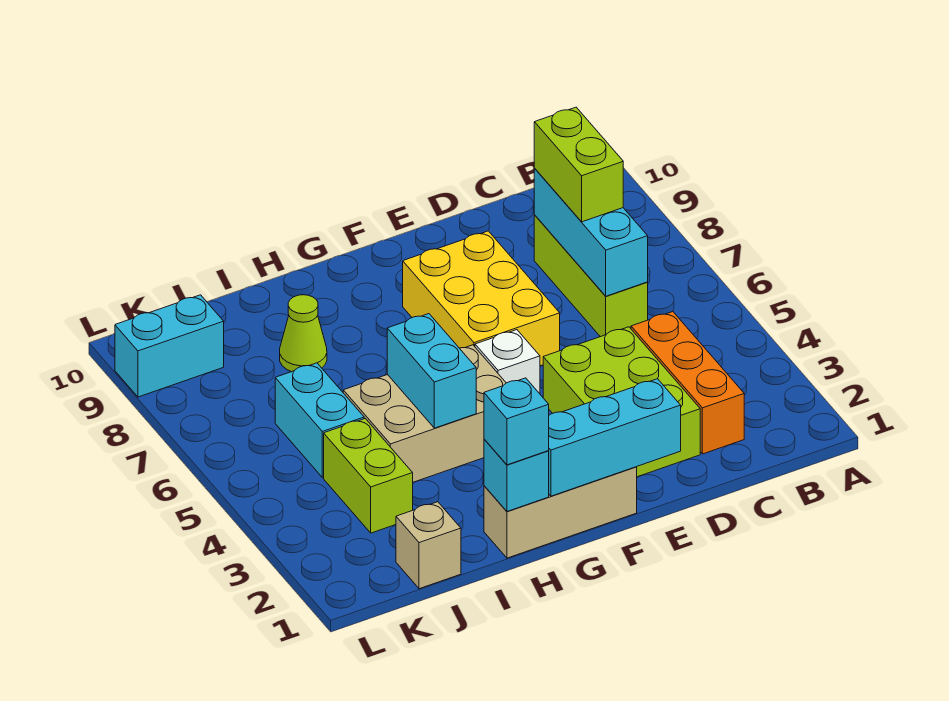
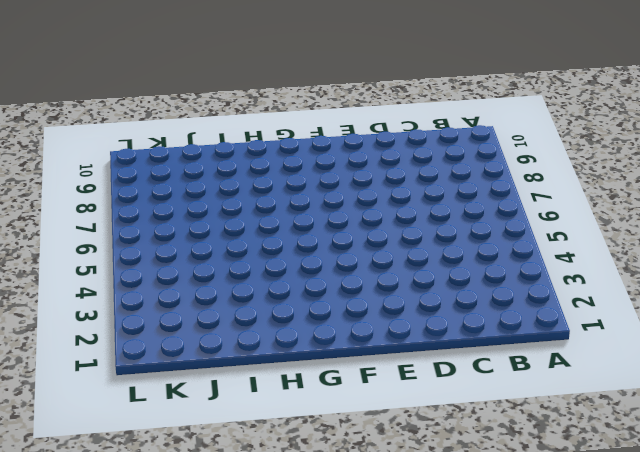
none -> orange brick C2:C4 level 1
none -> lime brick C6:C8 level 1
none -> lime brick D2:E4 level 1

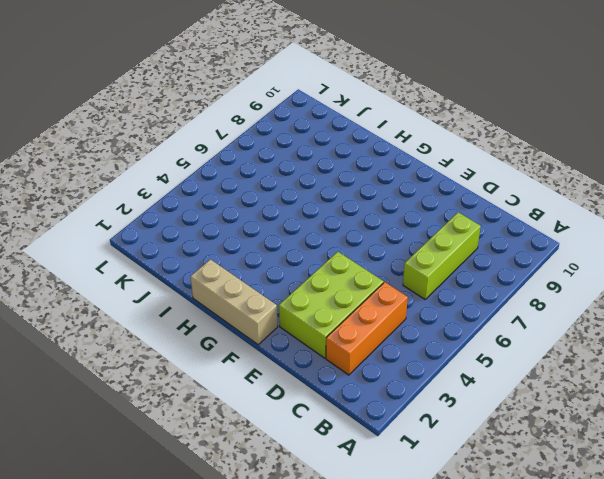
none -> yellow brick E6:F8 level 1
none -> white brick F5 level 1
none -> tan brick G4:I5 level 1

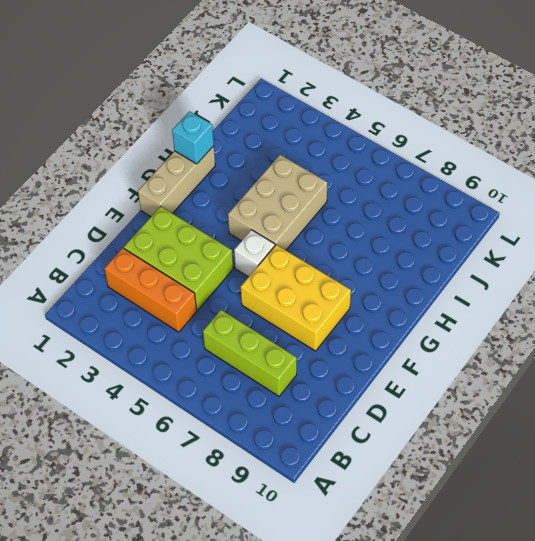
none -> lime cone I8 level 1
none -> tan brick J1 level 1
none -> lime brick J3:J4 level 1

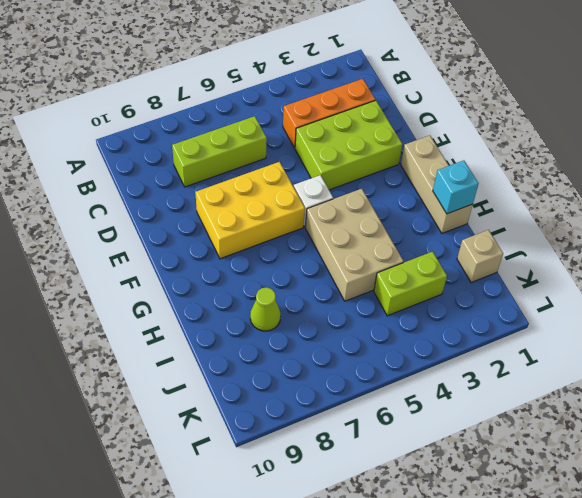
none -> cyan brick J5:J6 level 1
none -> cyan brick K9:L9 level 1
none -> cyan brick C6:C8 level 2

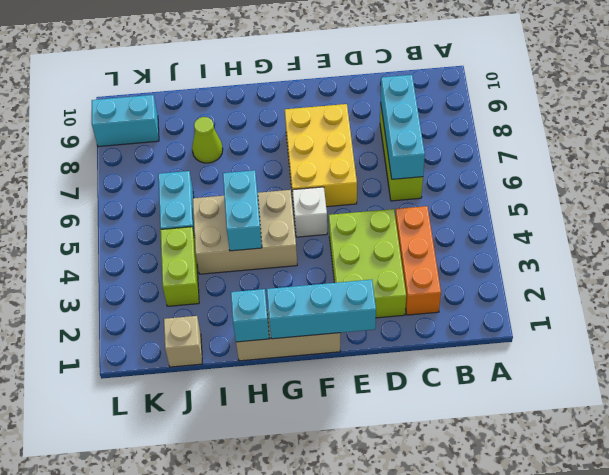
none -> lime brick C7:C8 level 3
none -> cyan brick H1 level 3

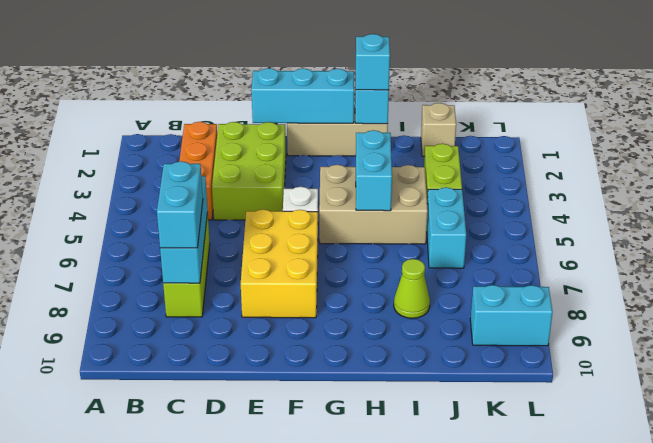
cyan brick C7:C8 level 3 -> lime brick C7:C8 level 3

